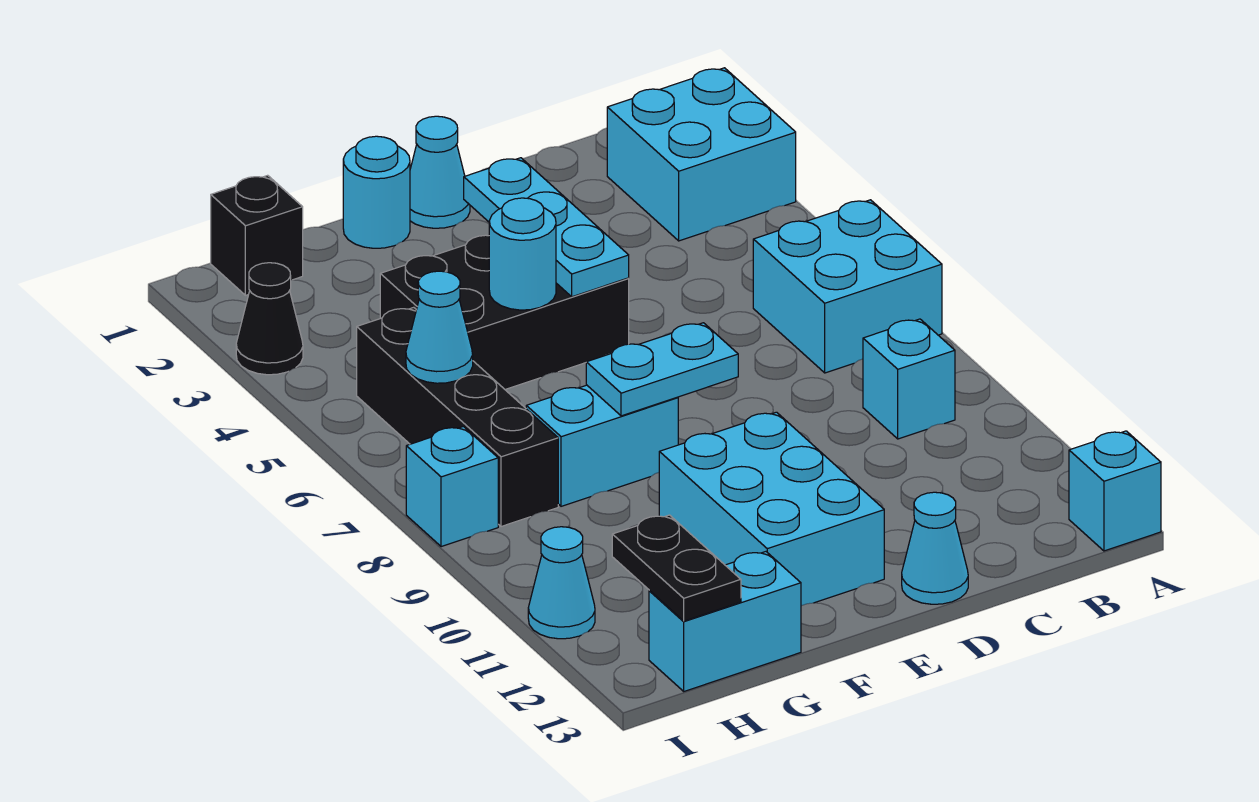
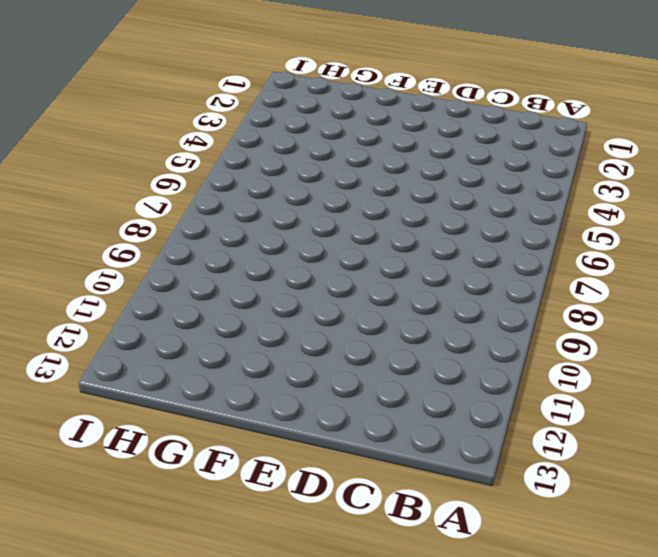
none -> cyan brick A2:B3 level 1
none -> cyan brick A6:B7 level 1
none -> cyan brick A13 level 1

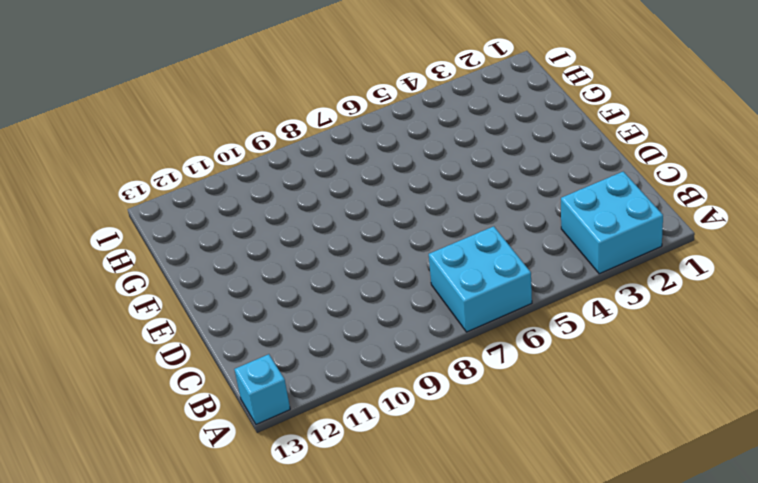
none -> cyan brick B9 level 1
none -> cyan cone D13 level 1
none -> cyan cone E1 level 1

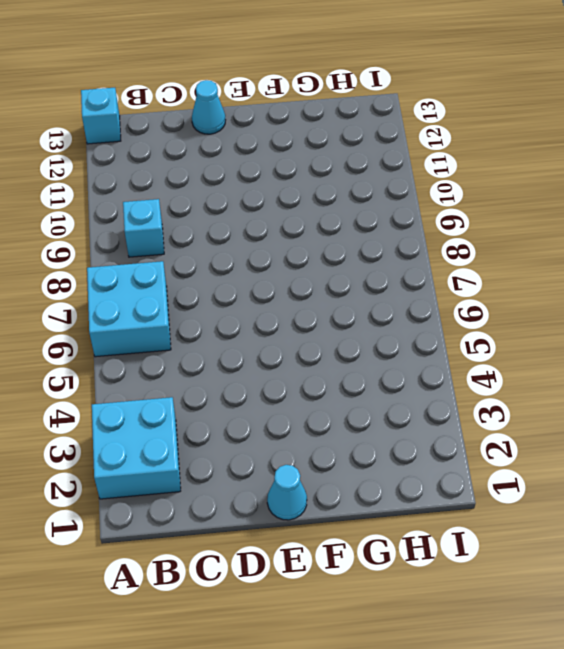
none -> black brick E4:G5 level 1
none -> cyan brick E10:F12 level 1
none -> cyan round brick F1 level 1

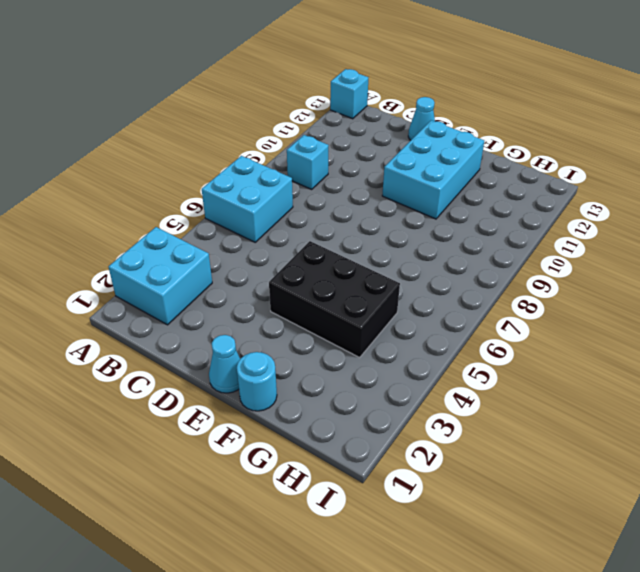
none -> cyan brick F8:G8 level 1
none -> cyan brick G13:H13 level 1
none -> black brick H1 level 1

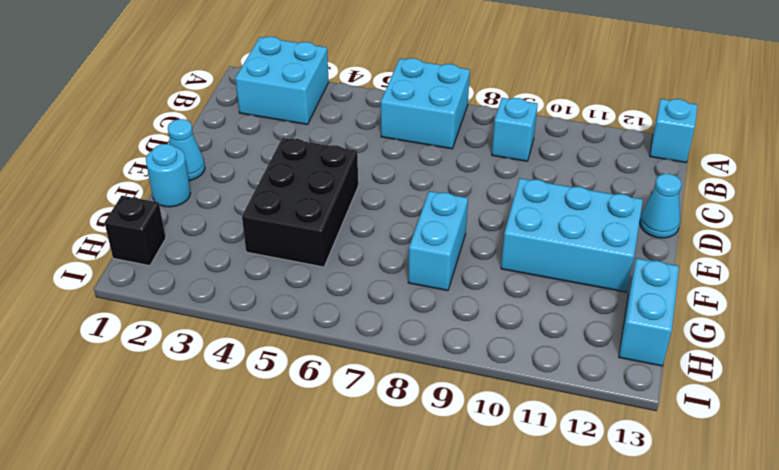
none -> black brick H5:H8 level 1
none -> black cone I3 level 1
none -> cyan brick I8 level 1

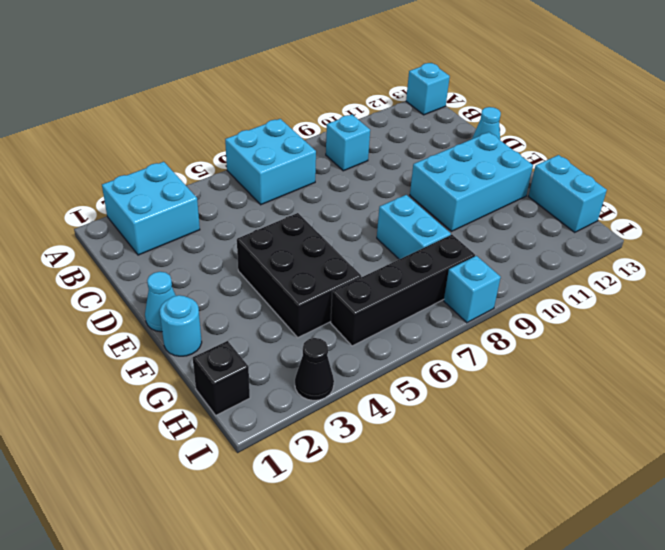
none -> cyan cone I11 level 1
none -> cyan plate E3:E5 level 2
none -> cyan plate E8:F8 level 2

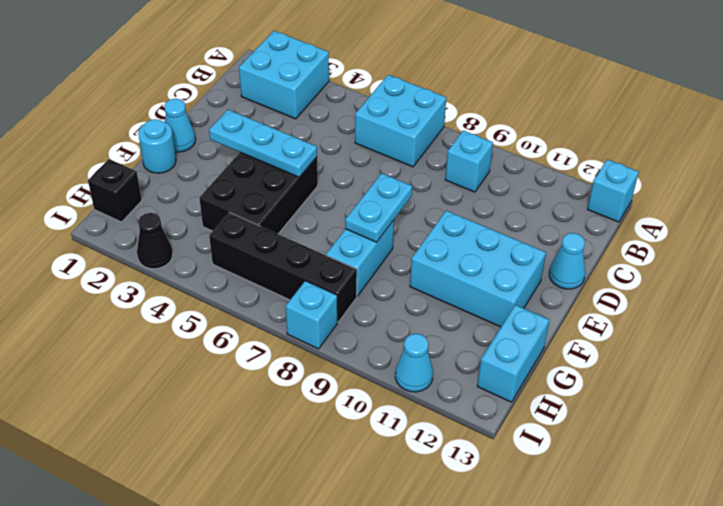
none -> cyan round brick F5 level 2
none -> cyan cone H6 level 2
none -> black plate H12:H13 level 2

